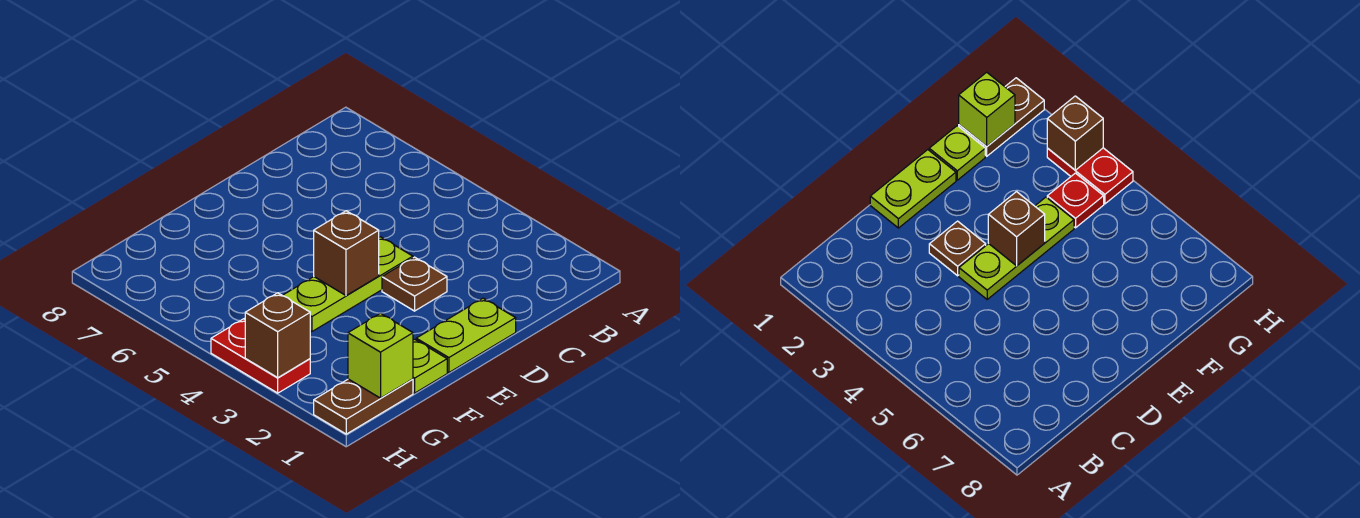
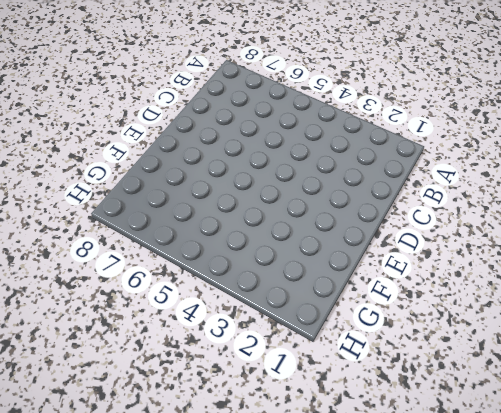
none -> lime plate D1:E1 level 1
none -> brown plate D3 level 1

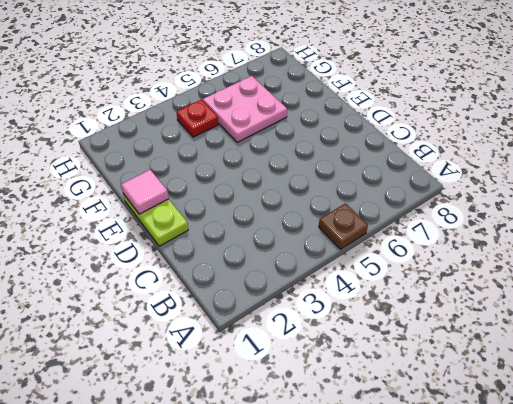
brown plate A5 level 1 -> brown plate D3 level 1
pink tile E1 level 2 -> none
pink plate F5:G6 level 1 -> none
none -> lime plate D4:F4 level 1
none -> lime plate F1 level 1

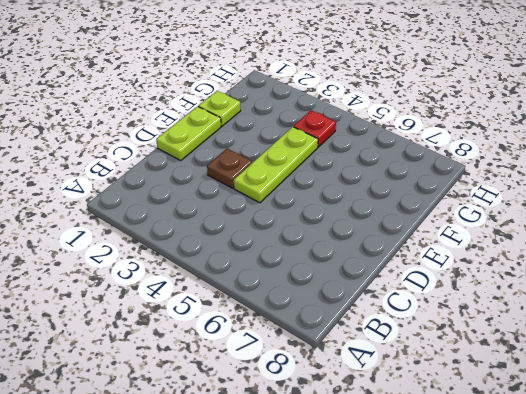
none -> brown plate G1:H1 level 1
none -> red plate H3:H4 level 1

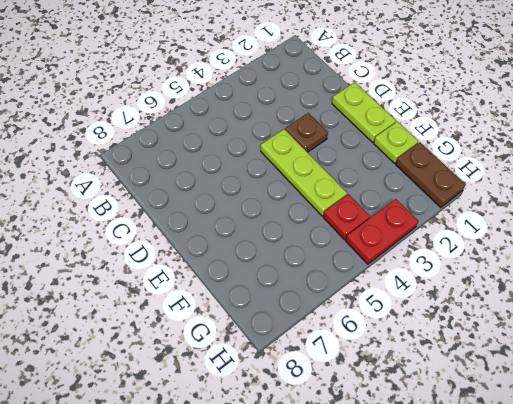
none -> brown brick E4 level 2
none -> lime brick G1 level 2

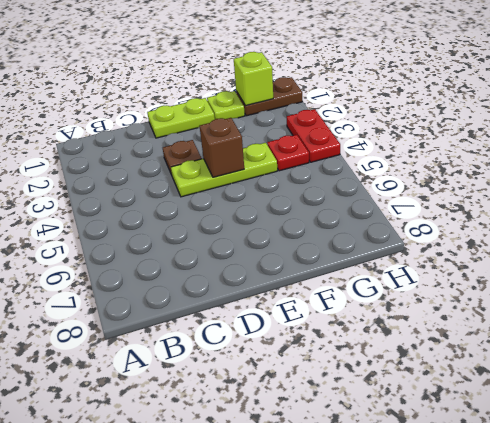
none -> brown brick H3 level 2

